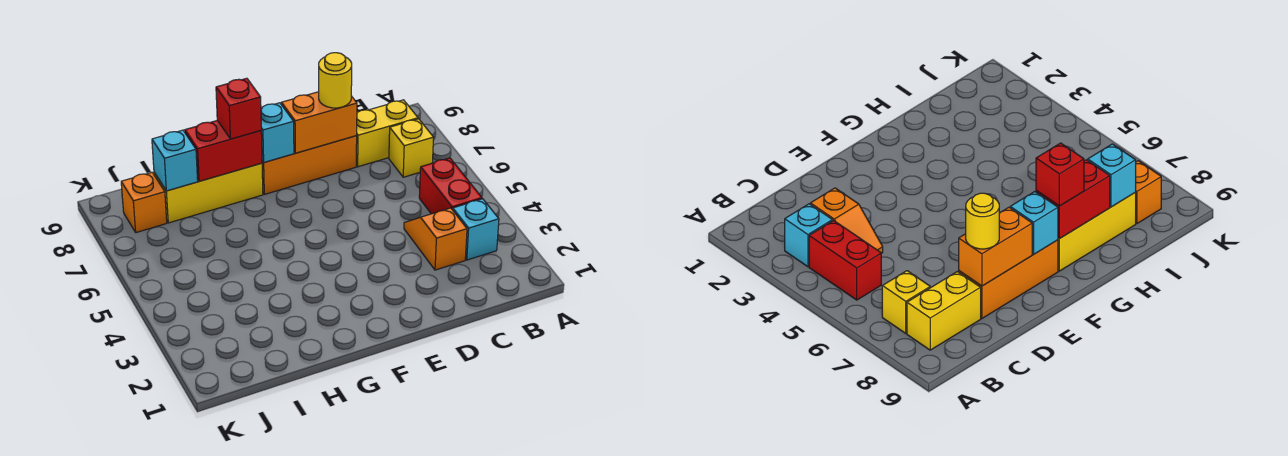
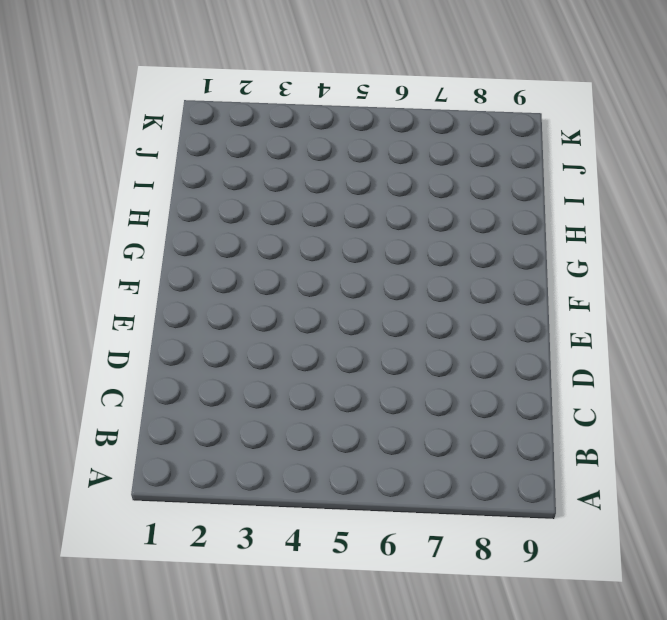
none -> cyan brick B3 level 1
none -> red brick B4:B5 level 1
none -> yellow brick B7 level 1

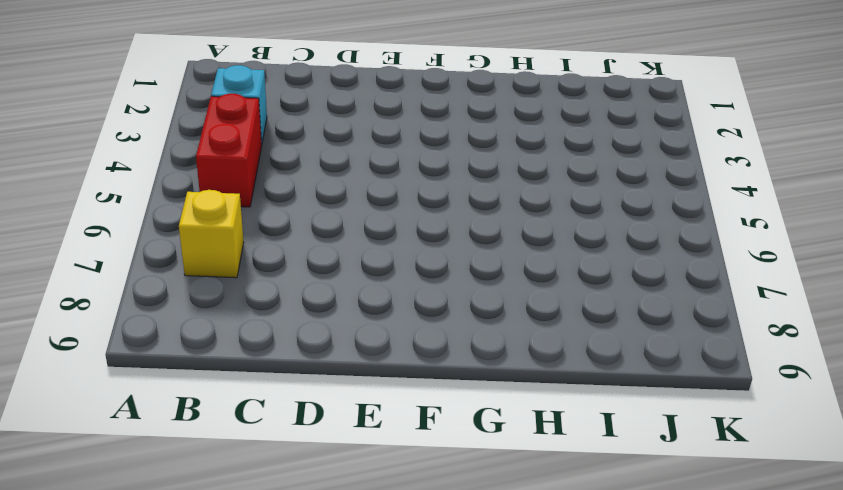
none -> yellow brick B8:C8 level 1
none -> orange slope C3:C4 level 1 top 3
none -> orange brick D8:F8 level 1

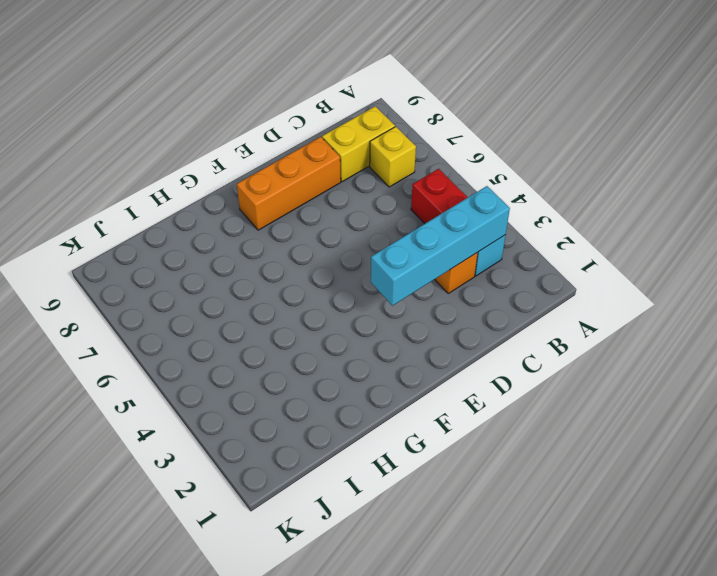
cyan brick B3:E3 level 2 -> none
none -> yellow brick G8:I8 level 1
none -> orange brick J8 level 1
none -> orange brick D8:E8 level 2

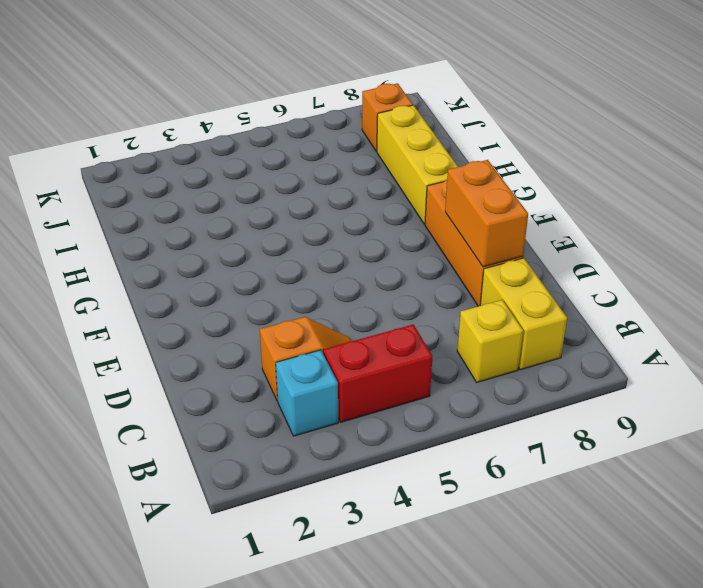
none -> cyan brick F8 level 2
none -> red brick G8:H8 level 2
none -> cyan brick I8 level 2

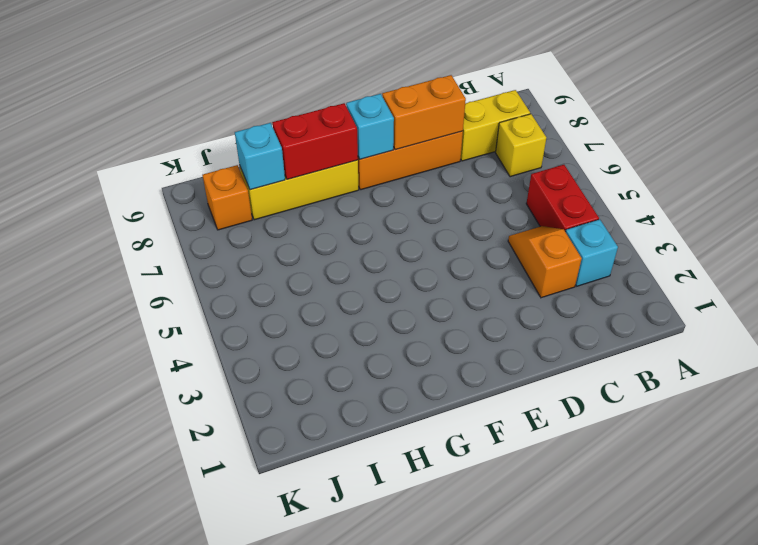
none -> yellow round brick D8 level 3
none -> red brick G8 level 3

